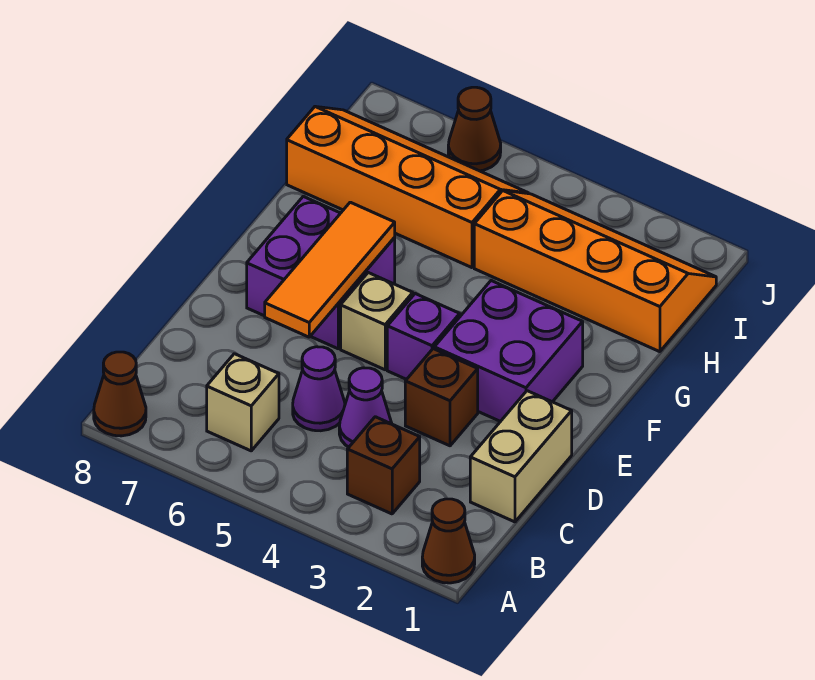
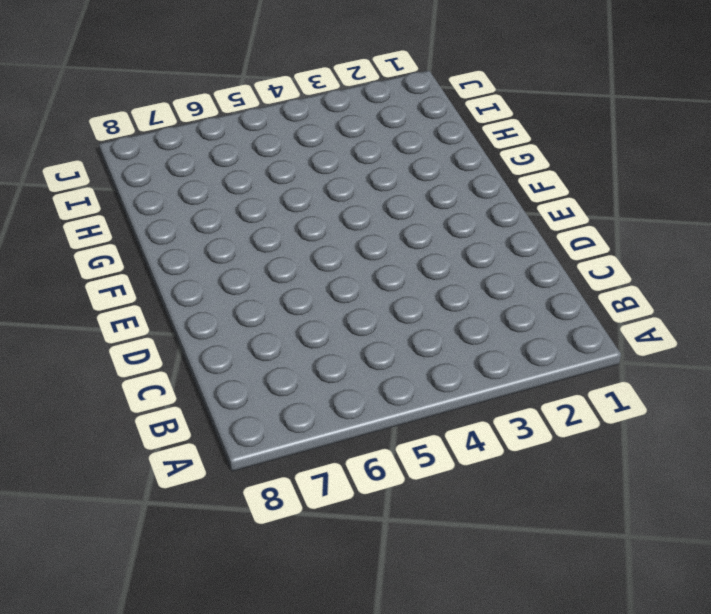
none -> brown cone A1 level 1
none -> brown cone A8 level 1
none -> brown brick B3 level 1

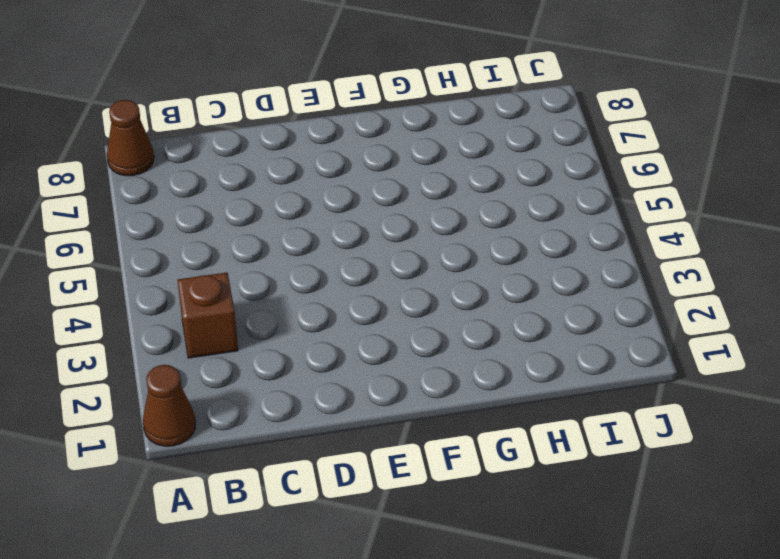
none -> tan brick B6 level 1
none -> tan brick C1:D1 level 1
none -> purple cone C4 level 1

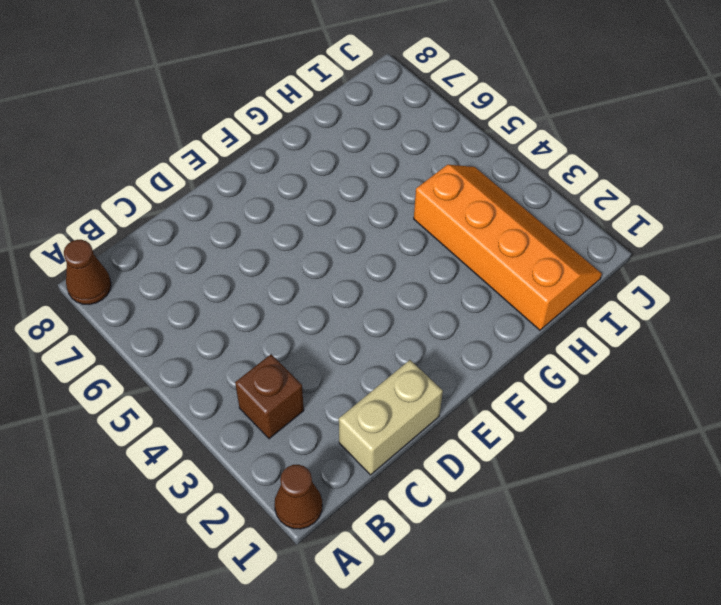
none -> tan brick B6 level 1
none -> purple cone C4 level 1
none -> purple cone C5 level 1

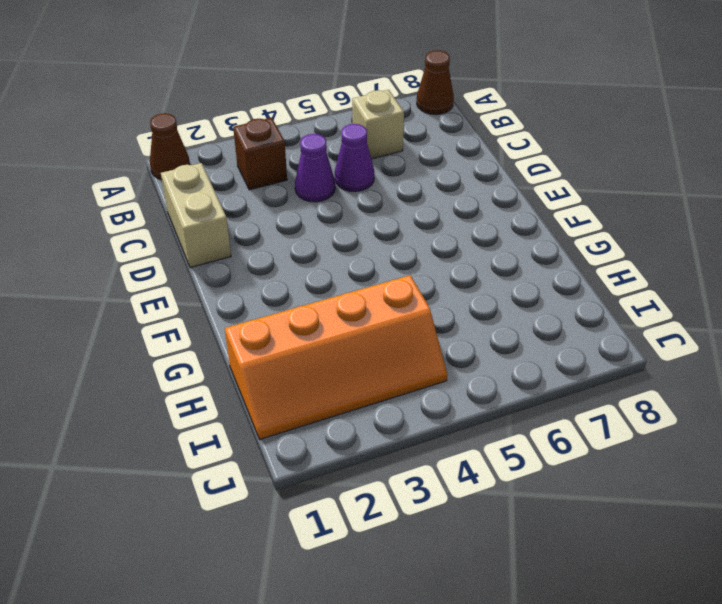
none -> brown brick D3 level 1
none -> purple brick E2:F3 level 1
none -> purple brick E4 level 1

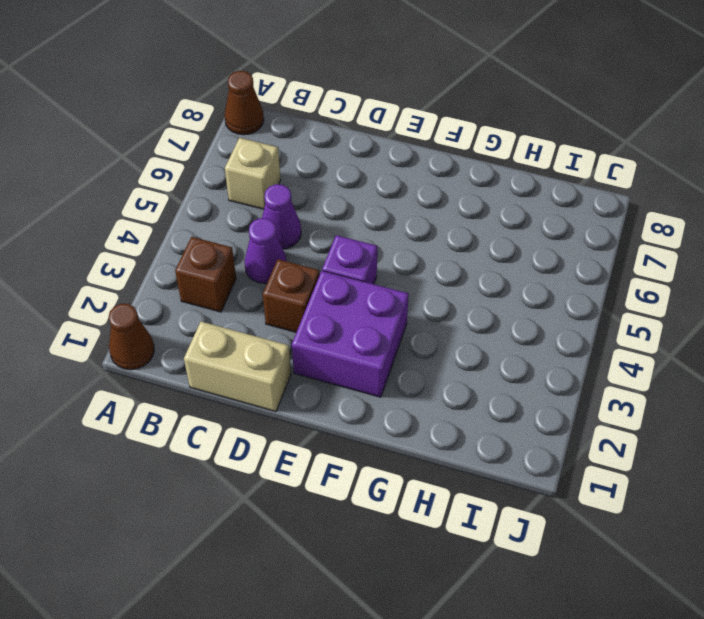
none -> tan brick E5 level 1
none -> purple brick E6:F7 level 1
none -> orange slope H1:I4 level 1 top H

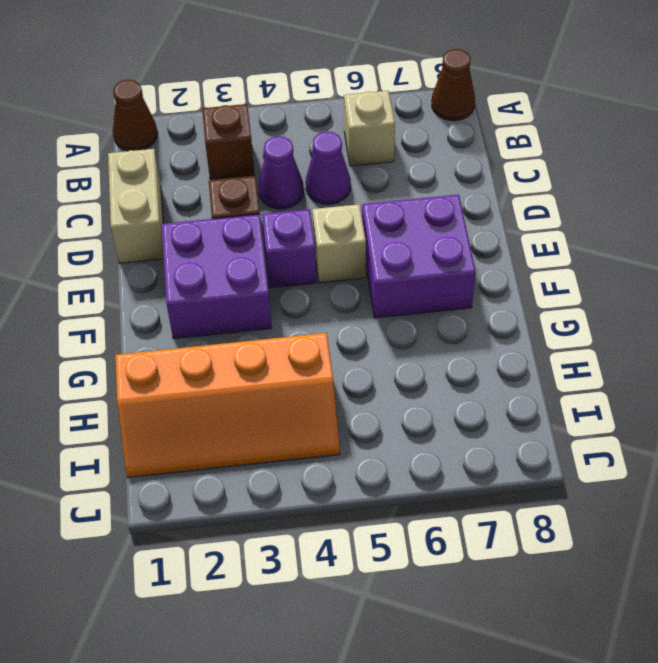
none -> orange slope H5:I8 level 1 top H
none -> brown cone J6 level 1
none -> orange tile D6:F6 level 2

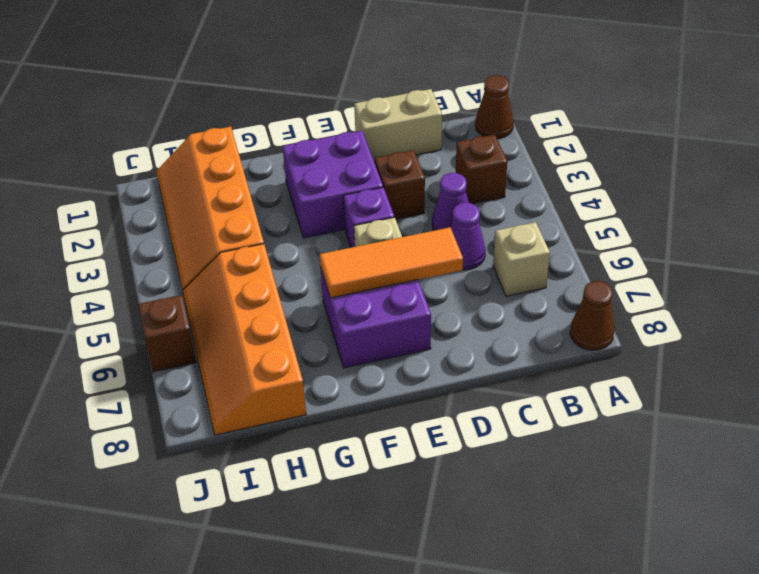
brown brick J6 level 1 -> brown cone J6 level 1

